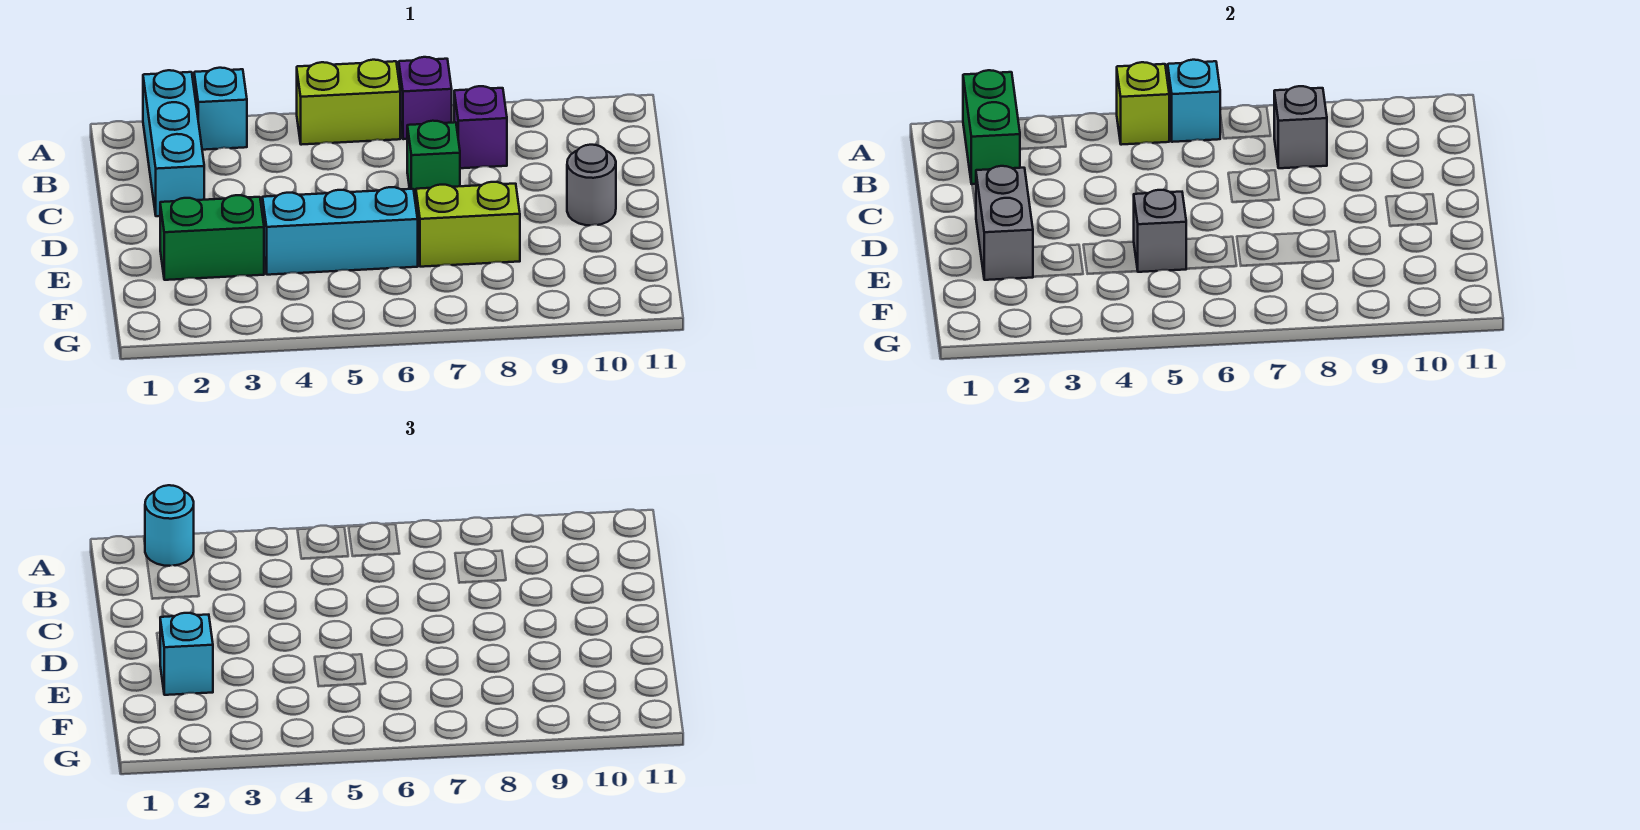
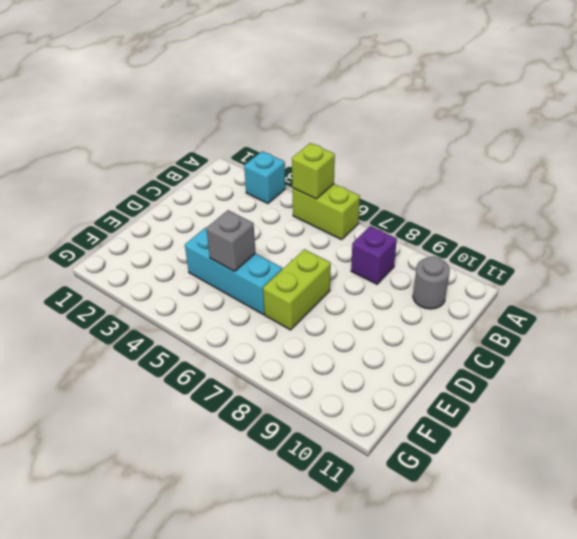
grey round brick B10 level 1 -> grey round brick D10 level 1
lime brick D7:E7 level 1 -> lime brick E7:E8 level 1
none -> cyan brick A2:C2 level 1
none -> purple brick A7 level 1
none -> green brick C7 level 1

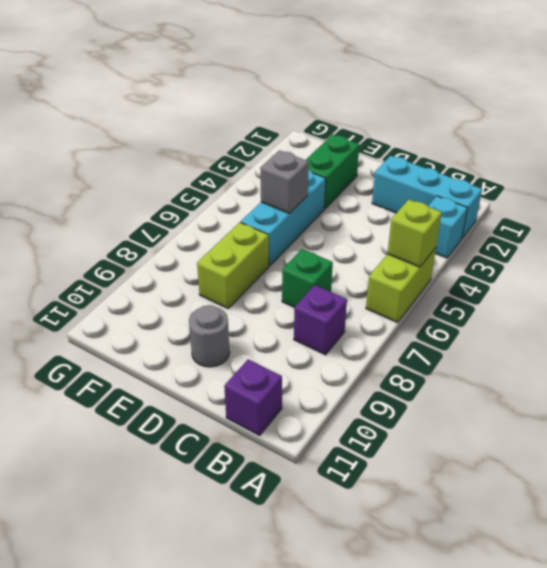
purple brick B11 level 1 -> purple brick A7 level 1
none -> green brick A2:B2 level 2
none -> cyan brick A6 level 2
none -> grey brick B8 level 2

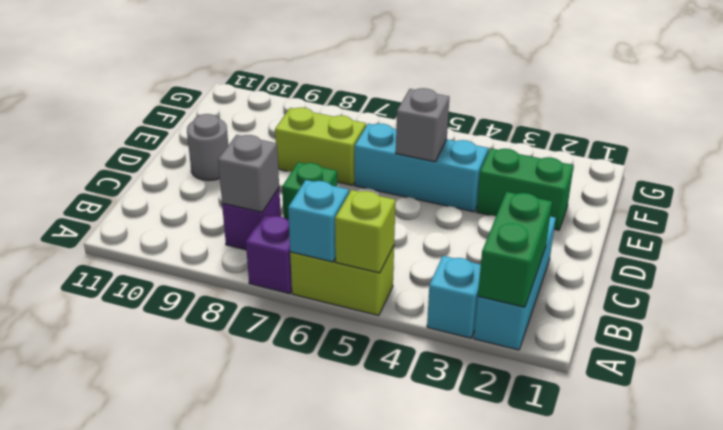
none -> grey brick D2:E2 level 2
none -> cyan round brick A2 level 3
none -> cyan brick E2 level 3

